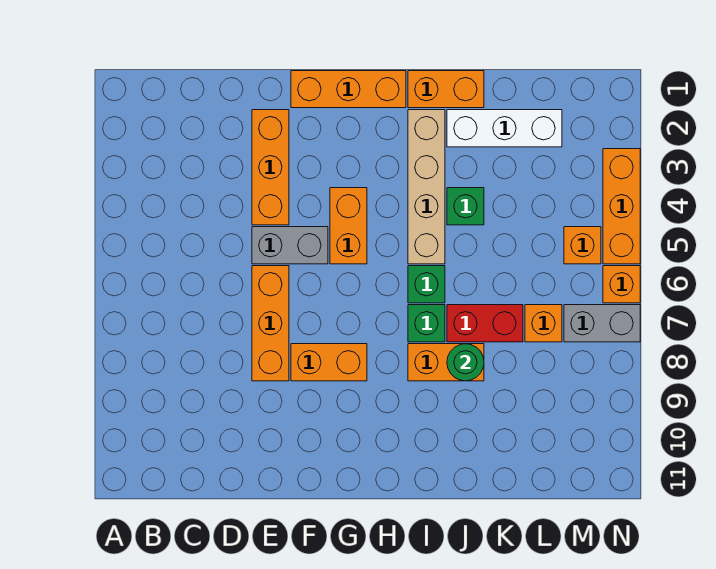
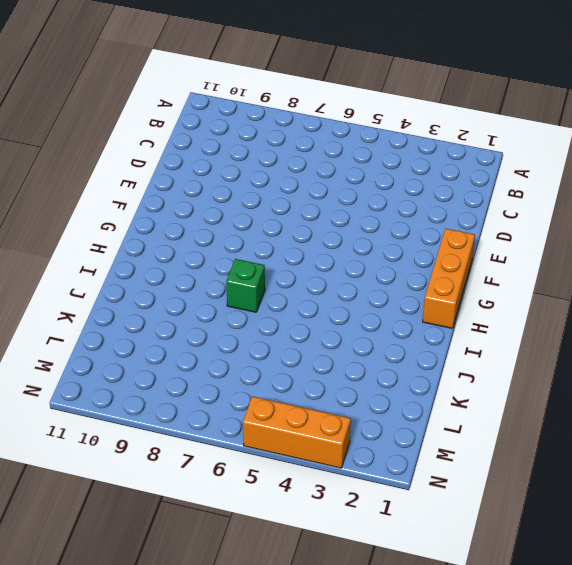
none -> orange brick E2:E4 level 1
none -> grey brick E5:F5 level 1
none -> orange brick E6:E8 level 1

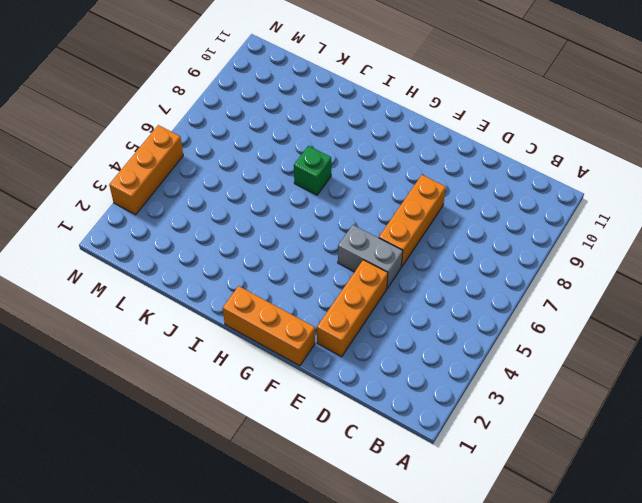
none -> orange brick F8:G8 level 1
none -> orange brick G4:G5 level 1
none -> orange brick I1:J1 level 1

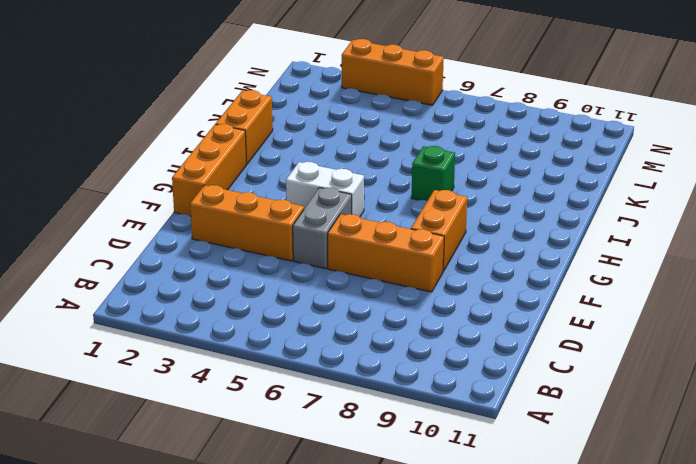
white brick G4:G5 level 1 -> orange brick G4:G5 level 1
none -> tan brick I2:I5 level 1
none -> green brick I6 level 1
none -> orange brick I8:J8 level 1

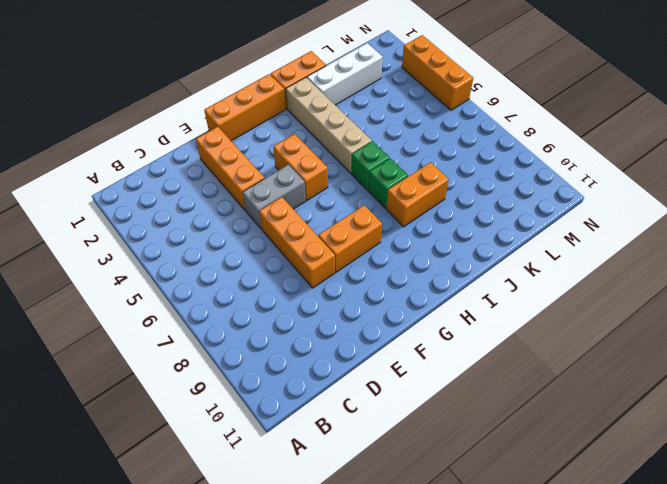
none -> green brick J4 level 1
none -> red brick J7:K7 level 1
none -> orange brick L7 level 1

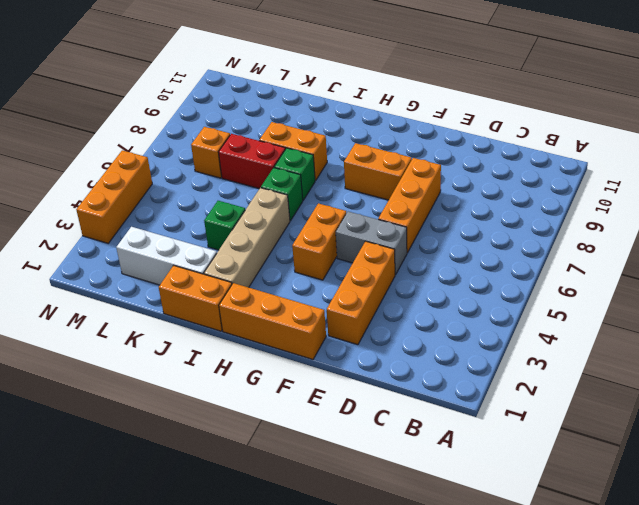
none -> orange brick M5 level 1
none -> grey brick M7:N7 level 1
none -> orange brick N6 level 1

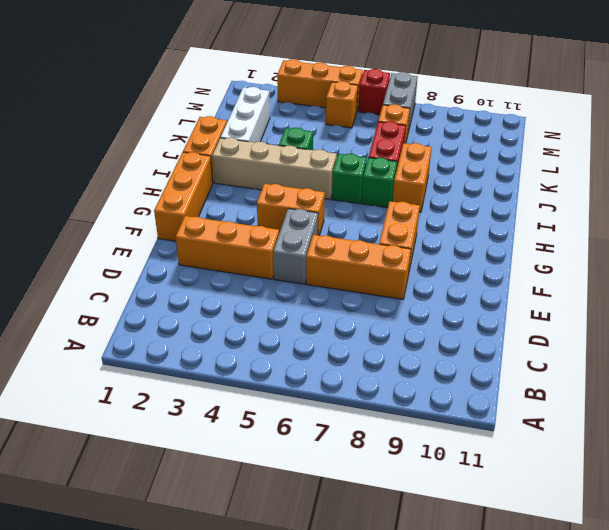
red brick N6 level 1 -> orange brick N6 level 1
none -> green round brick J8 level 2

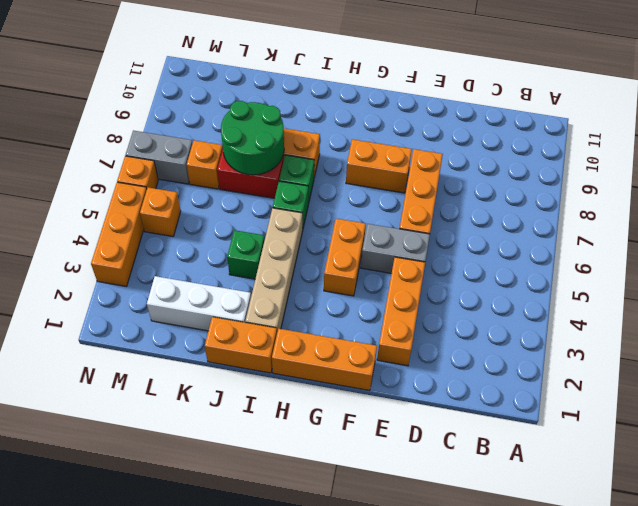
green round brick J7:K8 level 2 -> green round brick J8 level 2

